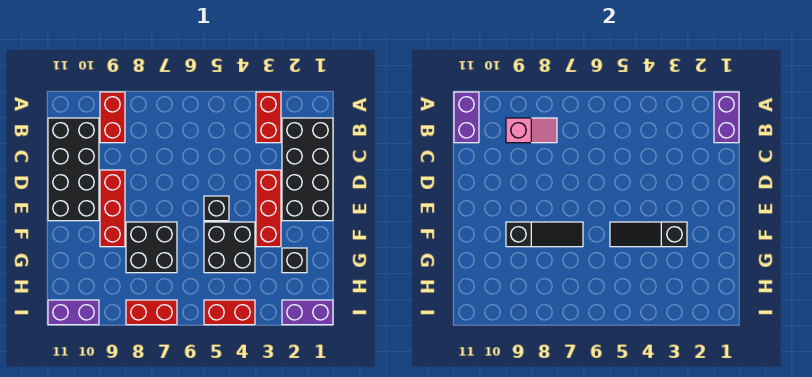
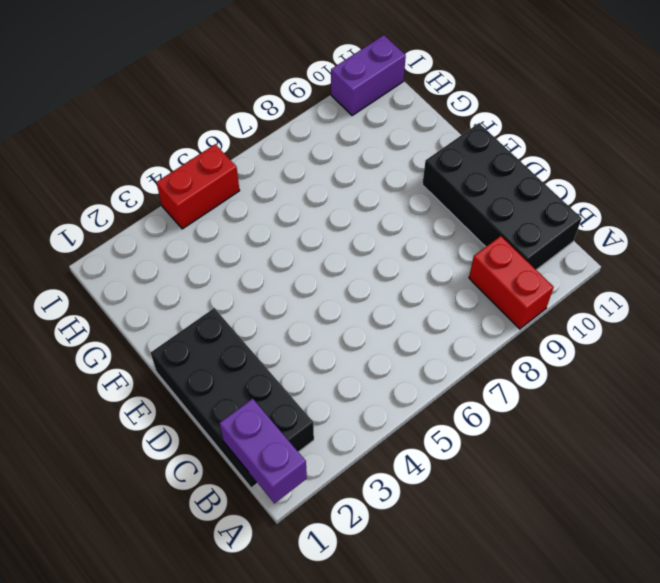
none -> red brick A3:B3 level 1
none -> red brick D3:F3 level 1
none -> red brick D9:F9 level 1

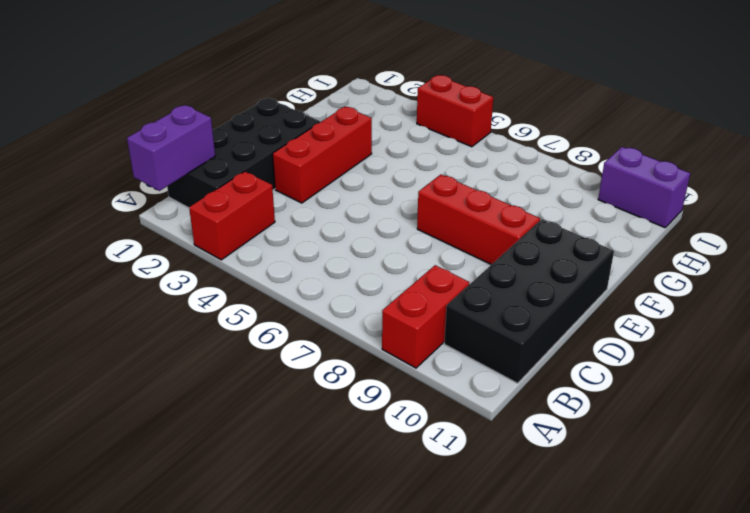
red brick E7:E9 level 1 -> red brick D9:F9 level 1
none -> black brick E5 level 1
none -> black brick F4:G5 level 1
none -> black brick F7:G8 level 1

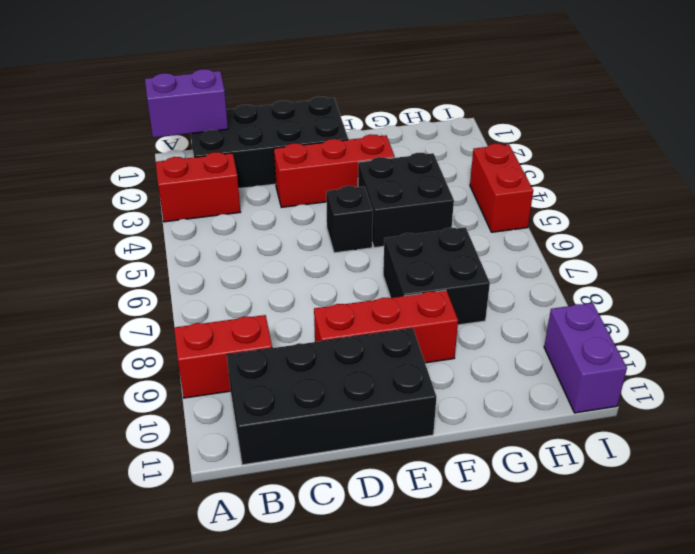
none -> black brick G2 level 1
none -> purple brick I1:I2 level 1
none -> red brick I7:I8 level 1

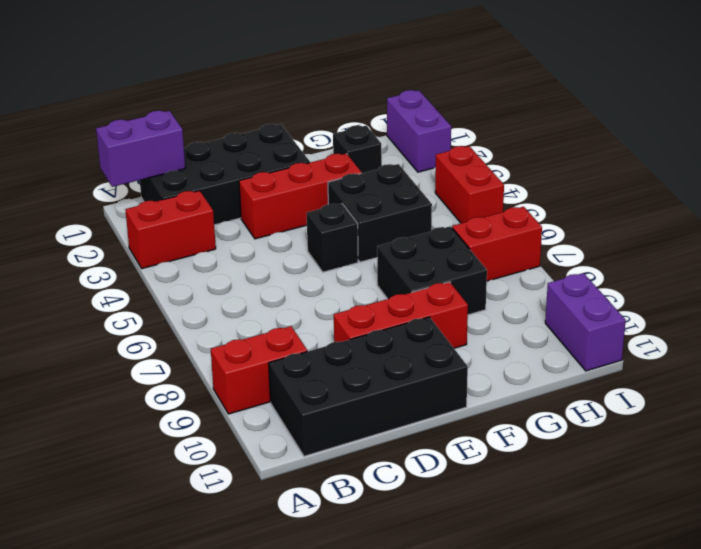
red brick H7:I7 level 1 -> red brick I7:I8 level 1
none -> purple brick A11:B11 level 2
none -> pink slope B8:B9 level 2 top 9
none -> black slope F3:F5 level 2 top 3

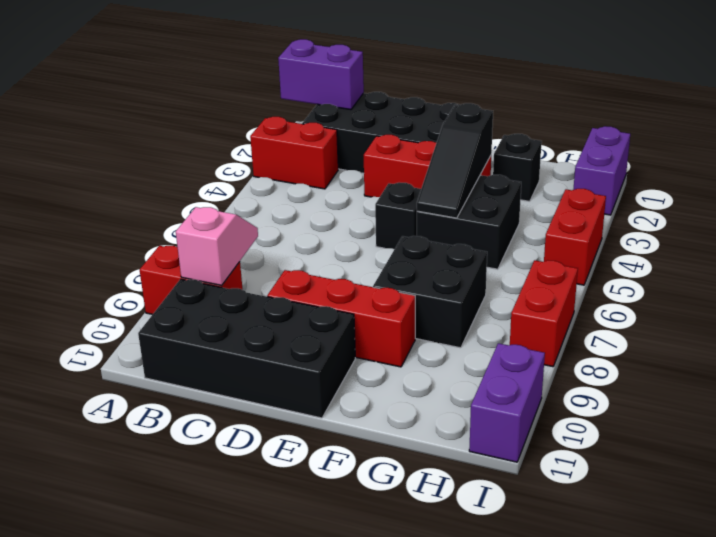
none -> purple brick A11:B11 level 2
none -> black slope F7:F9 level 2 top 9

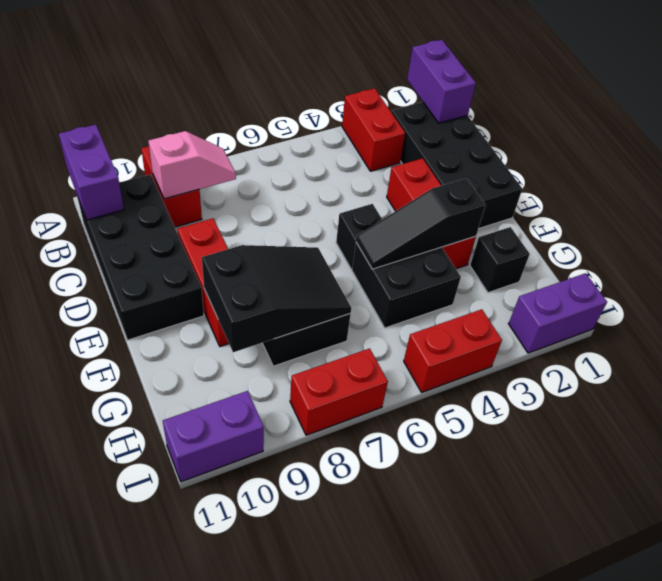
black slope F7:G9 level 2 top 9 -> black slope F7:F9 level 2 top 9

